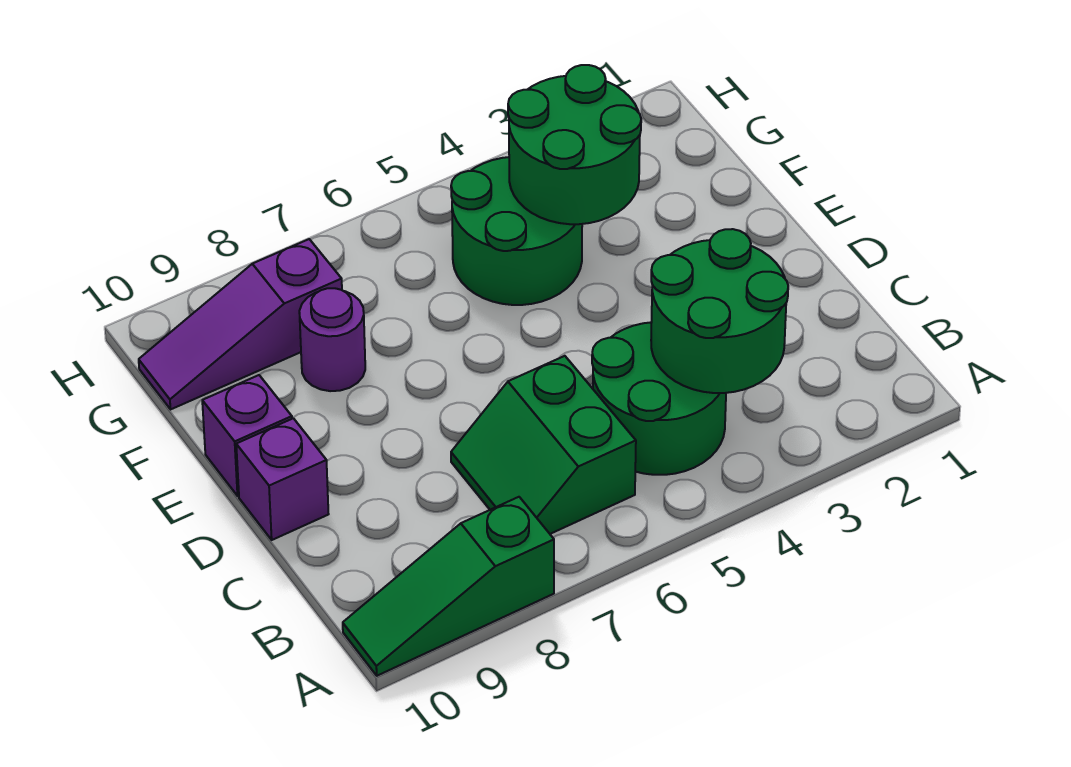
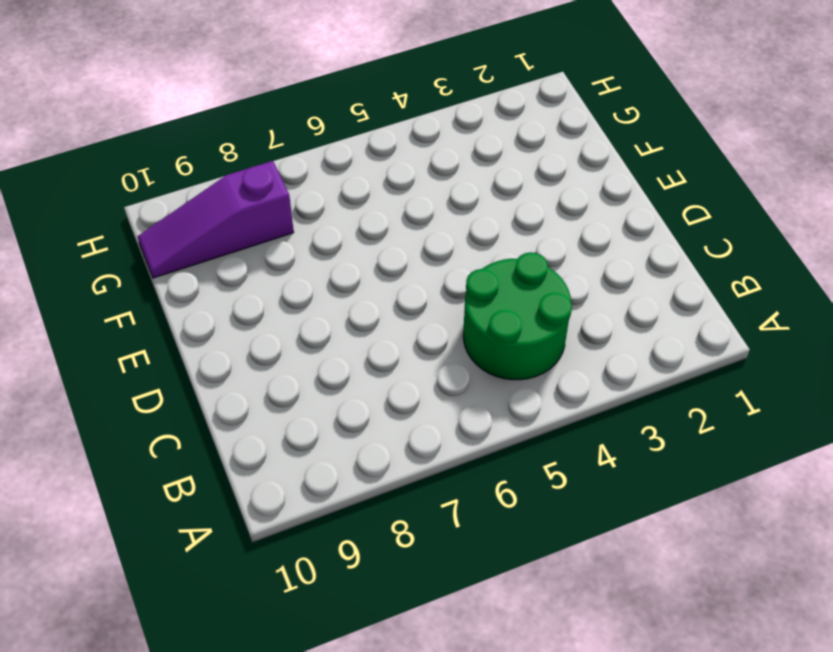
none -> green slope A8:A10 level 1 top 8
none -> green slope B6:C7 level 1 top 6

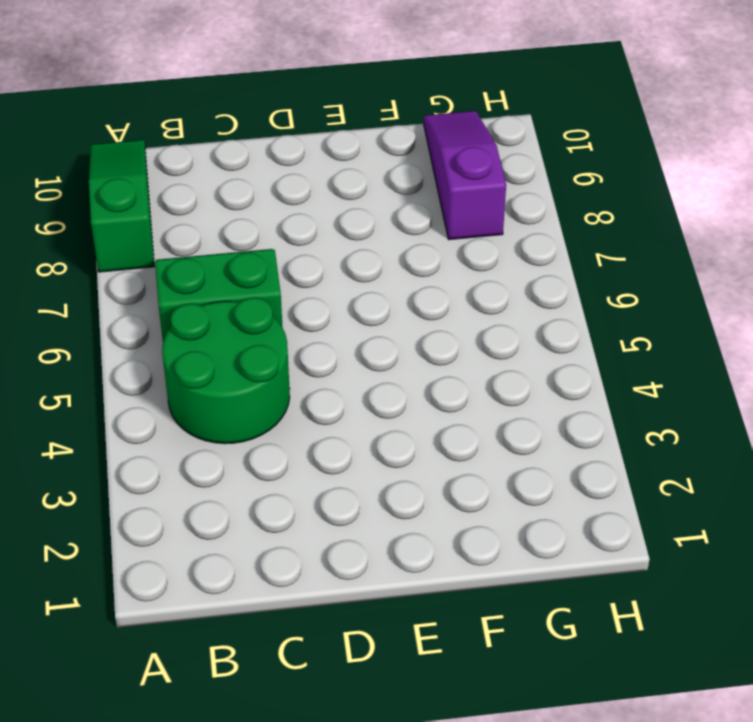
none -> purple brick D10 level 1
none -> purple brick E10 level 1

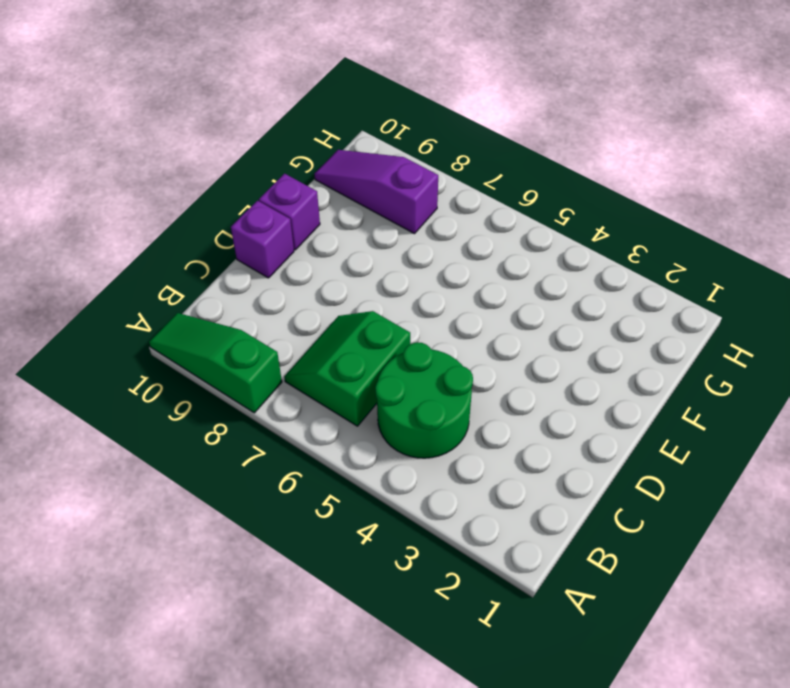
none -> green round brick F4:G5 level 1
none -> purple round brick F8 level 1

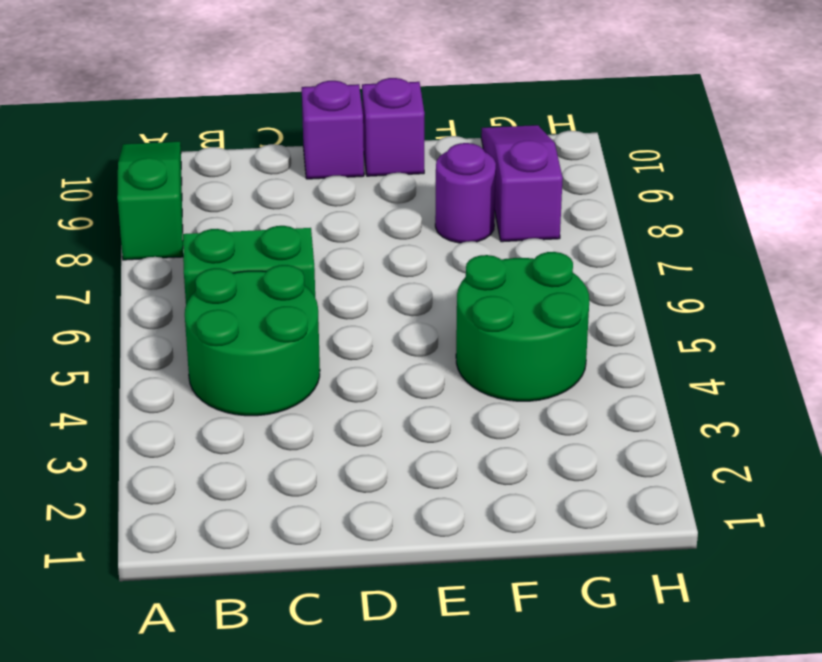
none -> green round brick B3:C4 level 2
none -> green round brick F3:G4 level 2

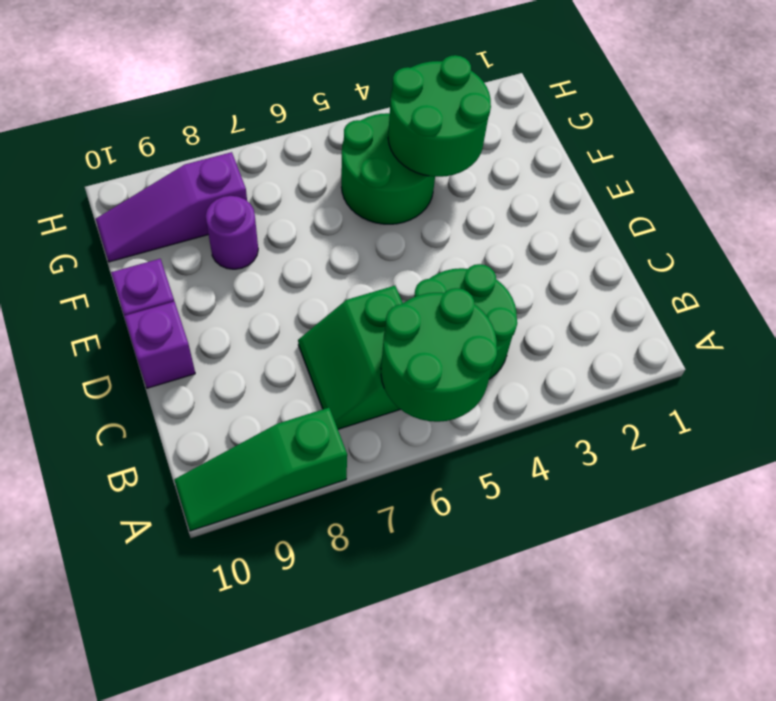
green round brick A5:B6 level 2 -> green round brick B3:C4 level 2

